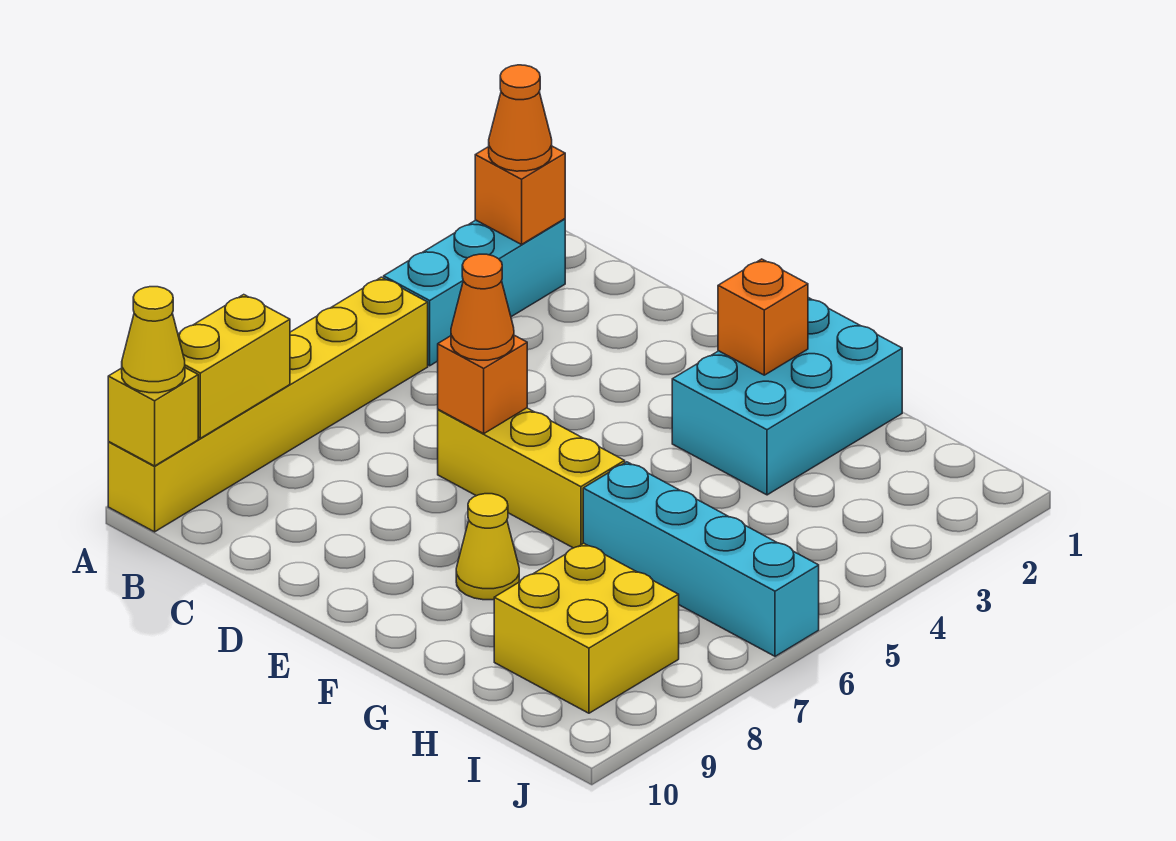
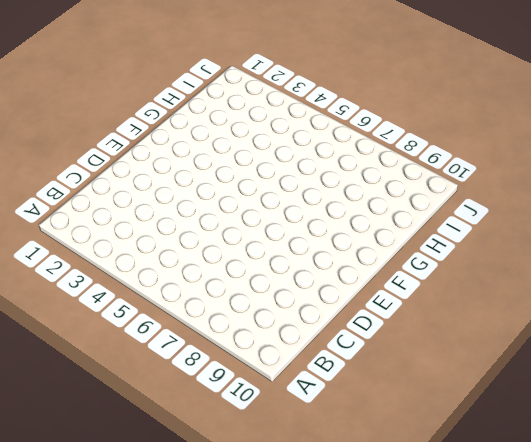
none -> cyan brick A2:A4 level 1
none -> yellow brick A5:A10 level 1
none -> yellow brick D6:F6 level 1

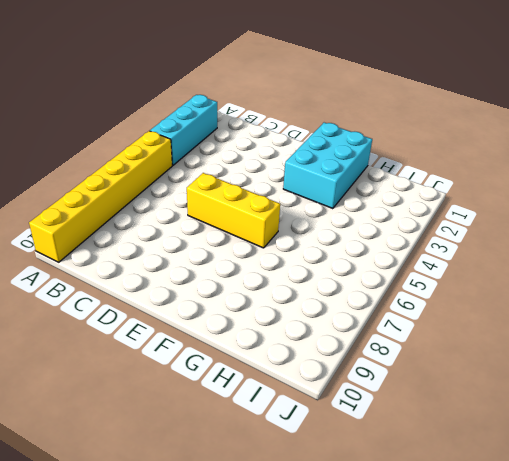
none -> yellow cone F8 level 1
none -> cyan brick G6:J6 level 1
none -> yellow brick H8:I9 level 1

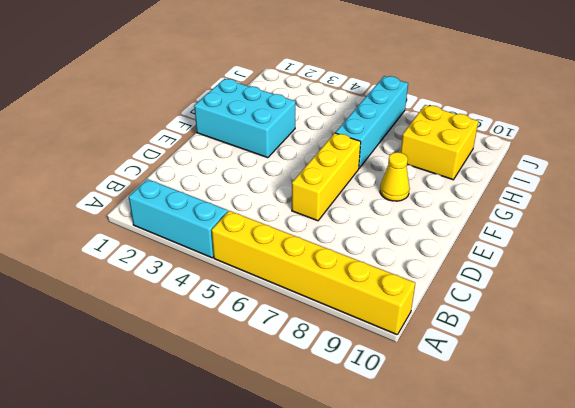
none -> orange brick A2 level 2
none -> yellow brick A8:A9 level 2
none -> yellow brick A10 level 2

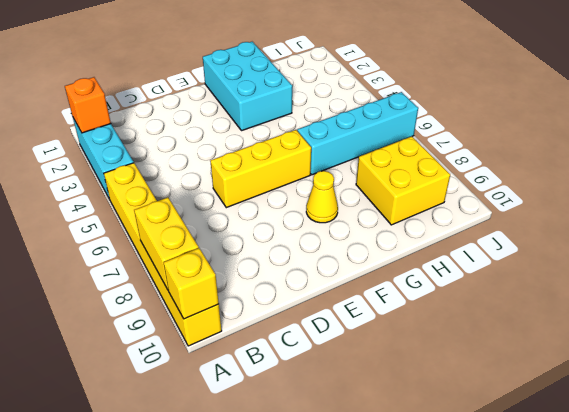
none -> orange brick D6 level 2
none -> orange brick F2 level 2
none -> orange cone A2 level 3

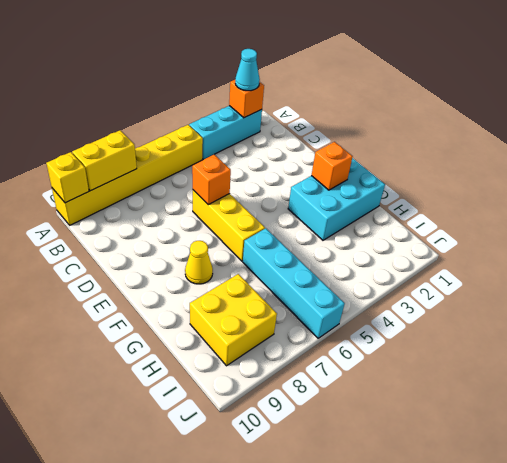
cyan cone A2 level 3 -> orange cone A2 level 3
none -> yellow cone A10 level 3
none -> orange cone D6 level 3

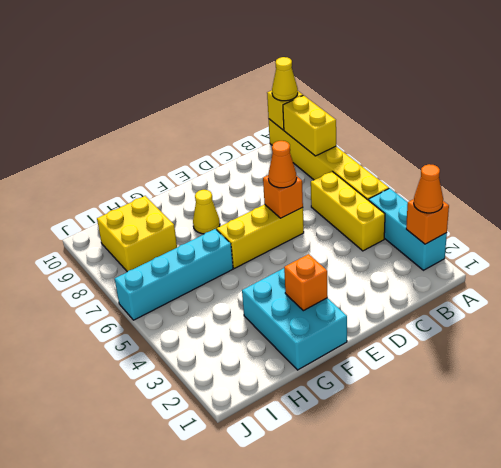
yellow brick B4:B6 level 1 -> none

